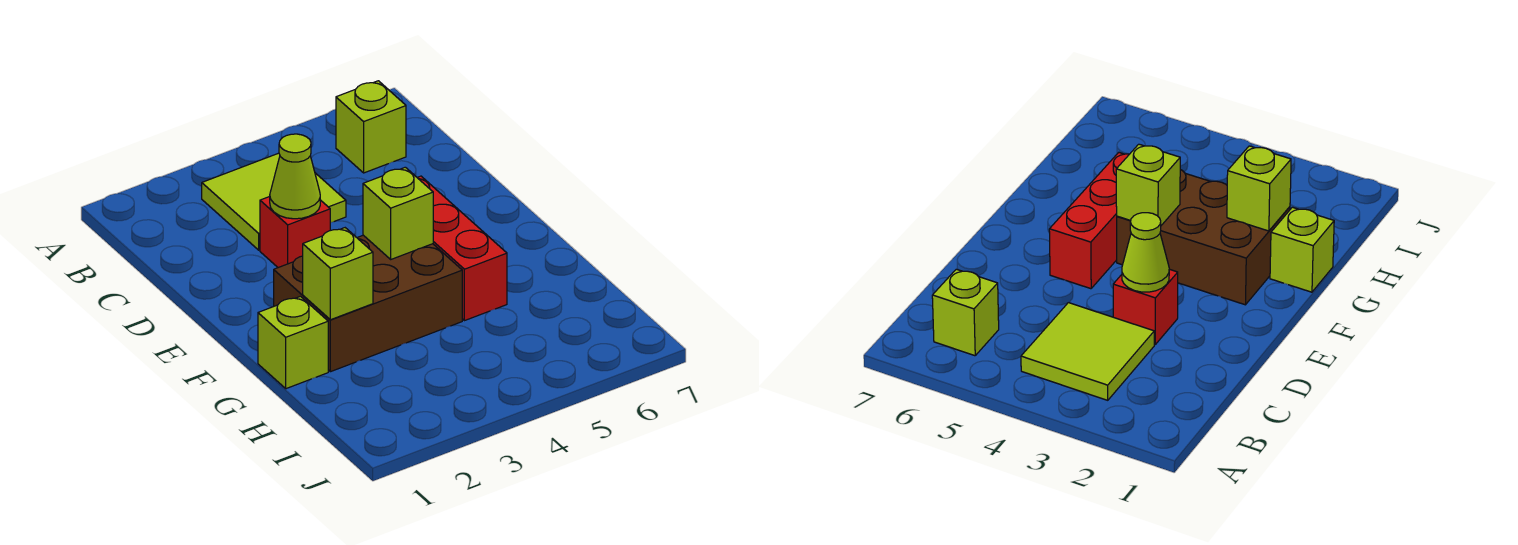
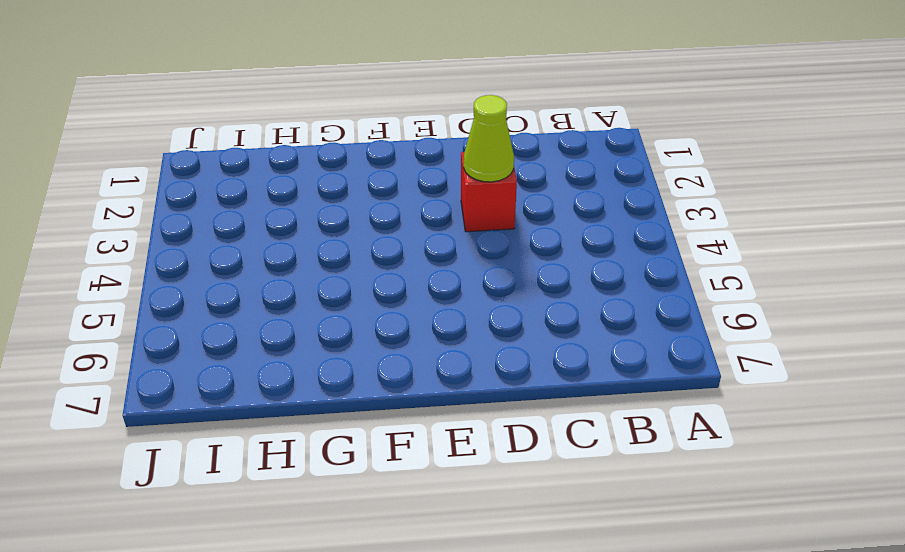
none -> lime tile B3:C4 level 1
none -> lime brick B6 level 1

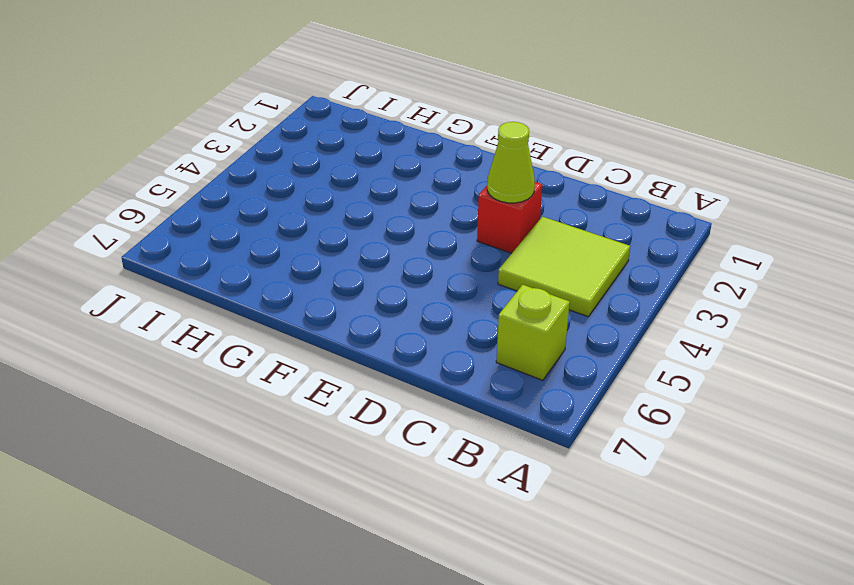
none -> red brick E5:G5 level 1
none -> brown brick F2:G4 level 1

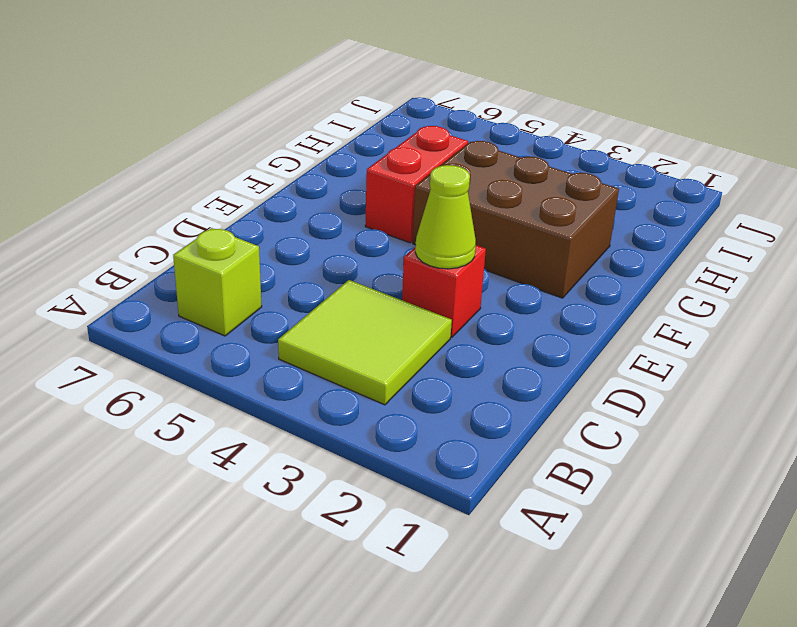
red brick F5:G5 level 1 -> red brick E5:G5 level 1
none -> lime brick G1 level 1
none -> lime brick F4 level 2

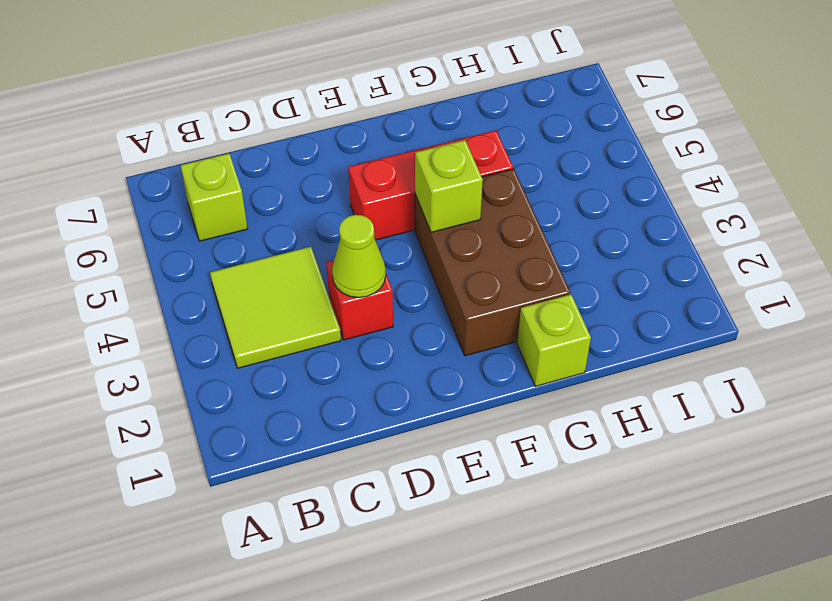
none -> lime brick G2 level 2

